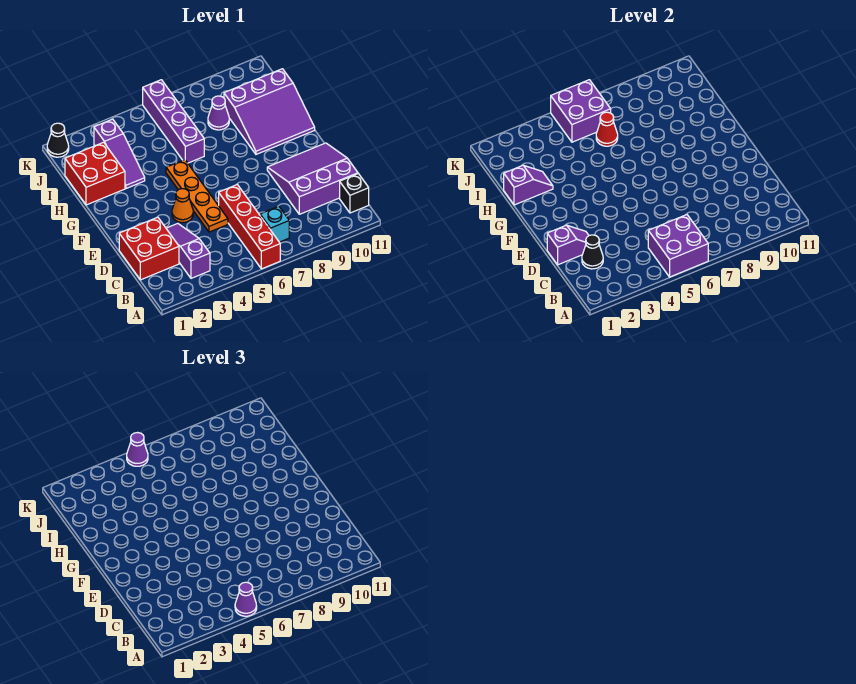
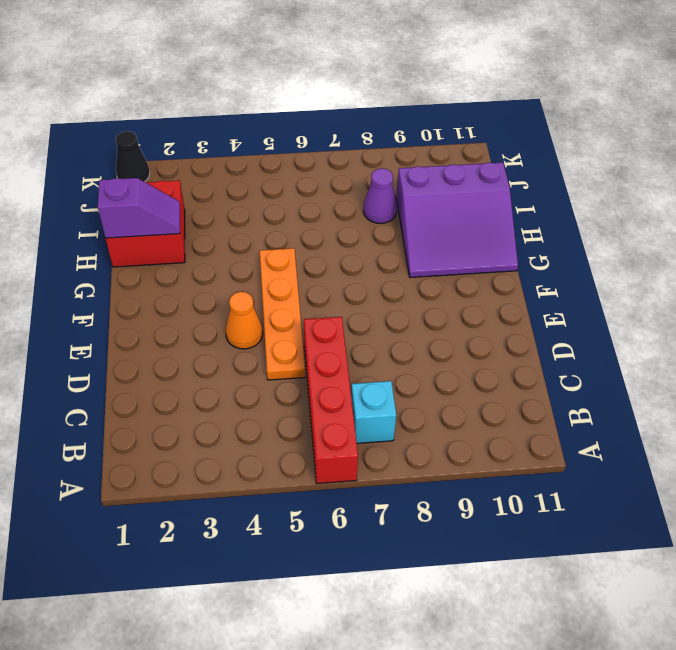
none -> purple slope B3:D3 level 1 top B
none -> black brick B11 level 1
none -> red brick C1:D2 level 1

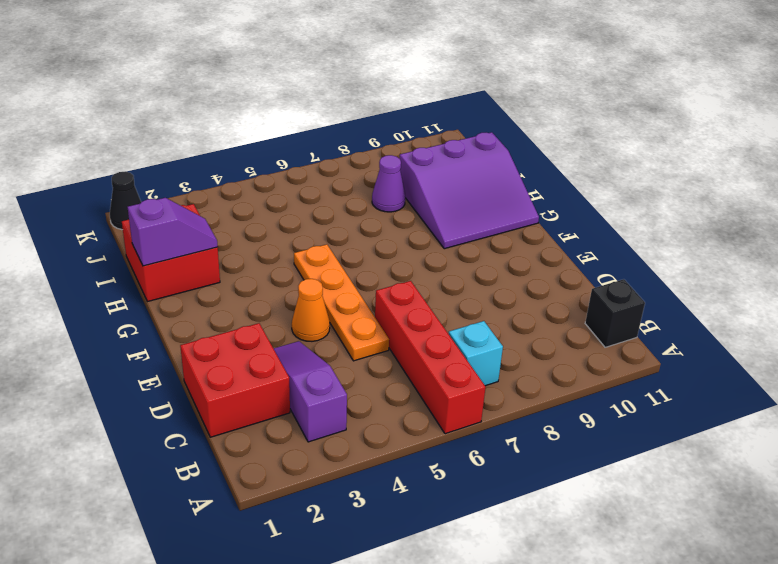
none -> purple slope C9:E11 level 1 top C
none -> purple slope H3:J3 level 1 top J
none -> purple brick H6:K6 level 1

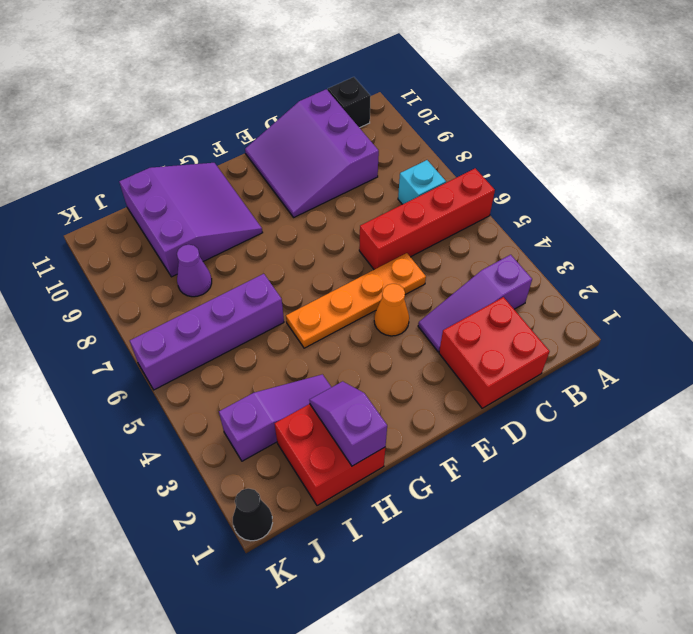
none -> purple brick A5:B6 level 2
none -> black cone C2 level 2
none -> purple slope D1:D2 level 2 top 1

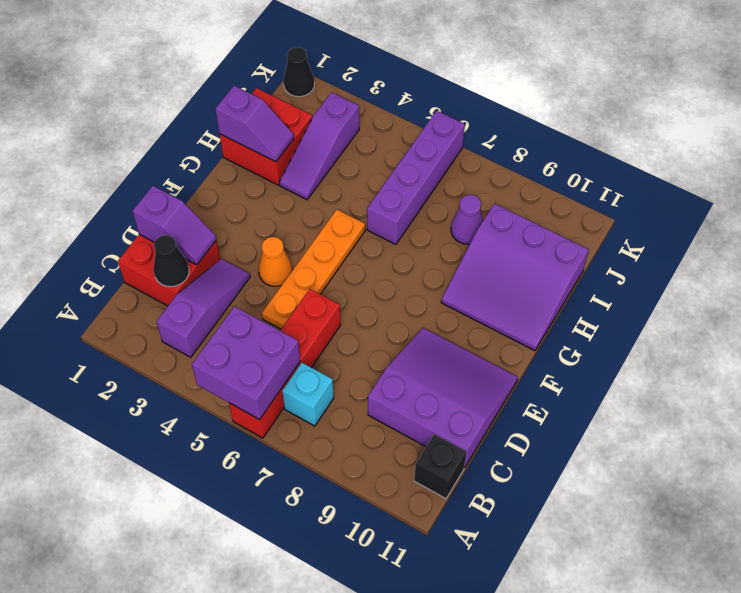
none -> red cone I6 level 2
none -> purple brick J5:K6 level 2
none -> purple cone A5 level 3

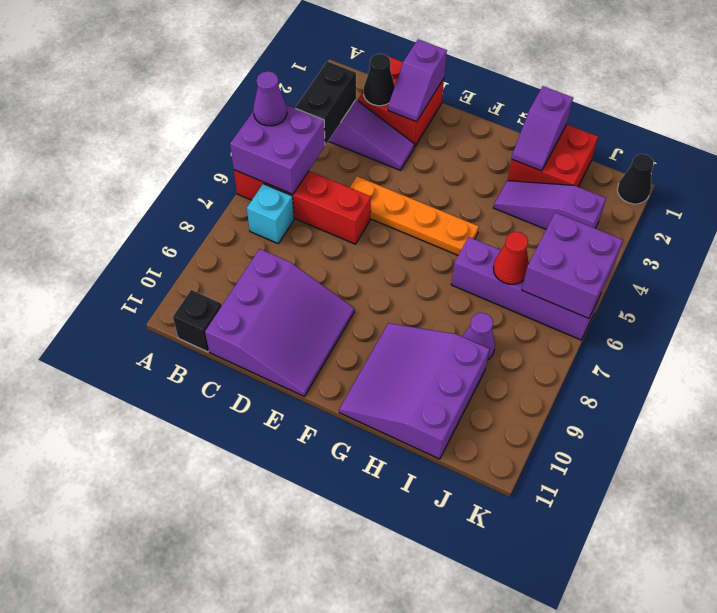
black brick B3:B4 level 2 -> none
none -> orange cone E4 level 1
none -> purple cone K5 level 3

